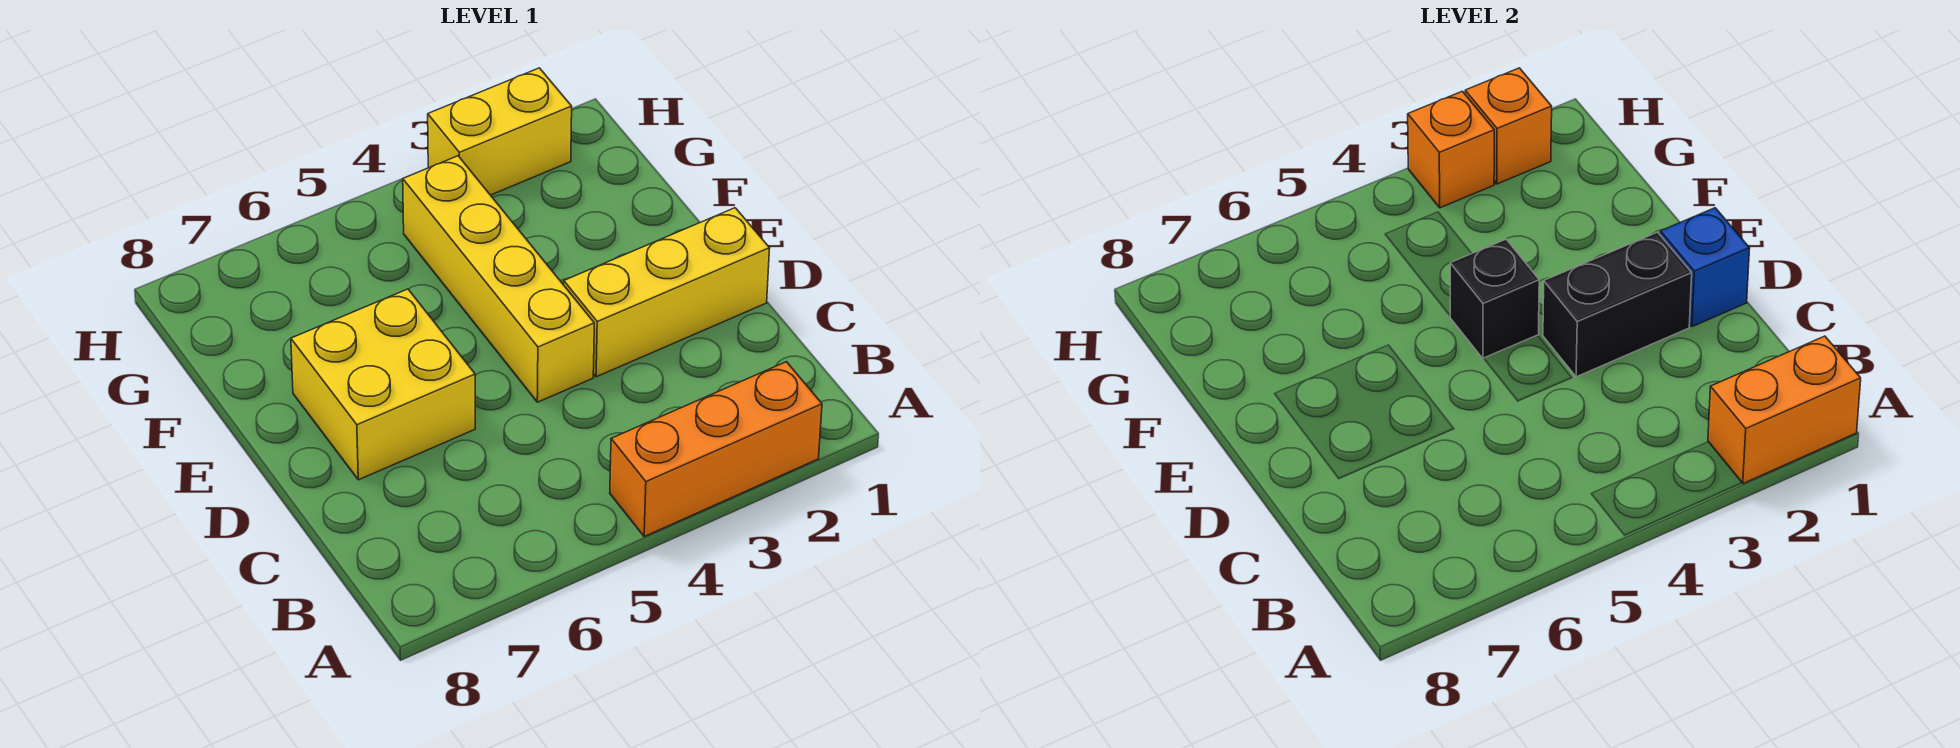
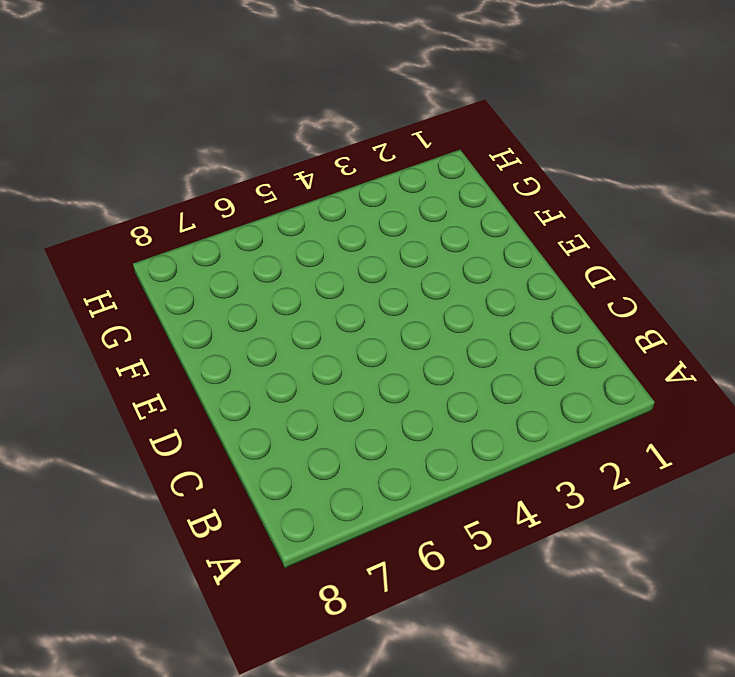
none -> orange brick A2:A4 level 1
none -> yellow brick D1:D3 level 1

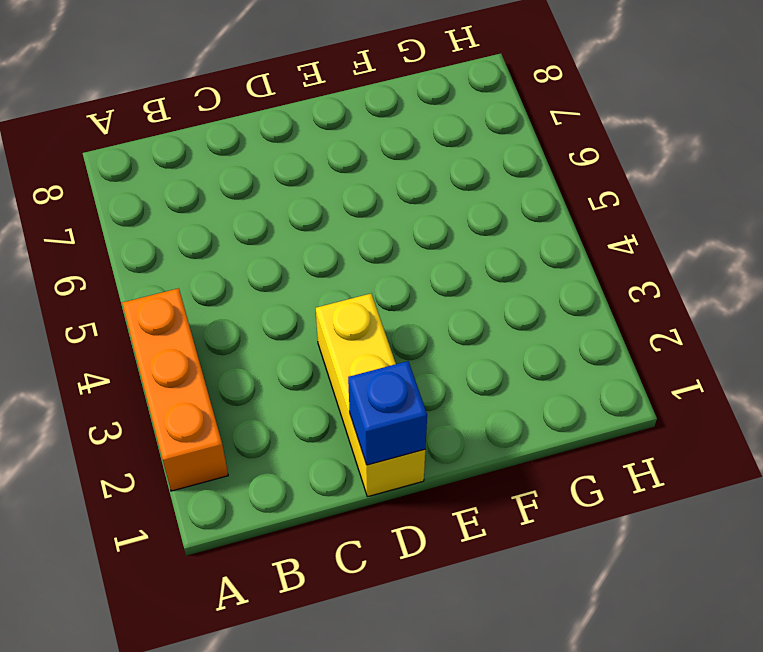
none -> yellow brick D4:G4 level 1
none -> yellow brick D6:E7 level 1

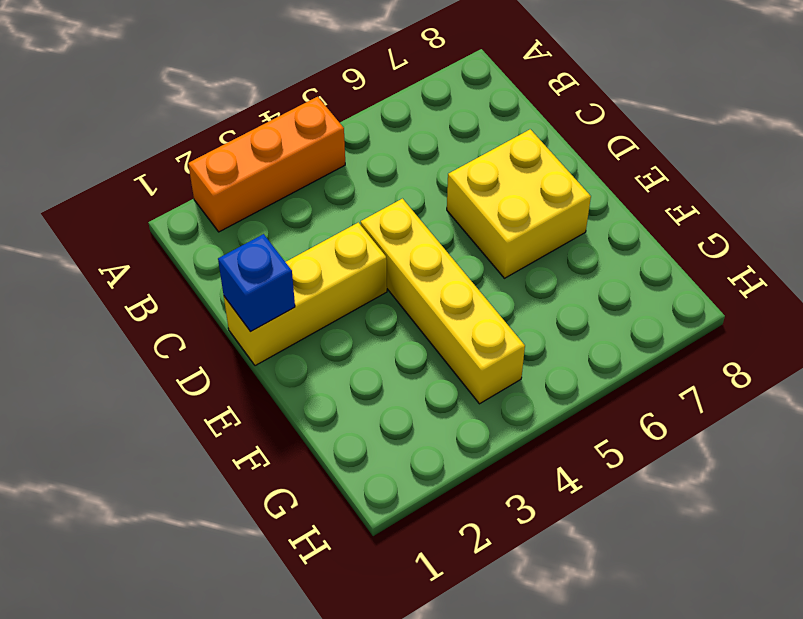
none -> yellow brick H2:H3 level 1
none -> orange brick A1:A2 level 2

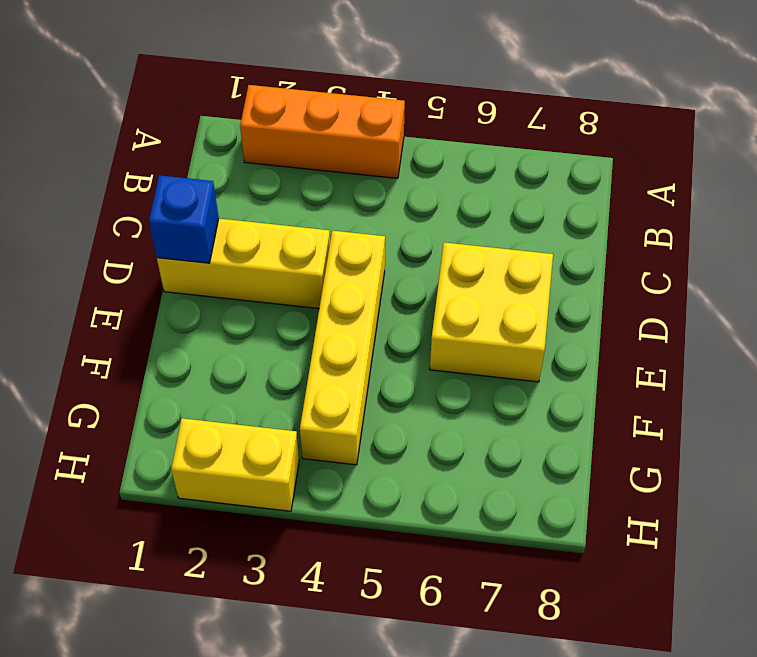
none -> orange brick A1:A2 level 2
none -> black brick D2:D3 level 2

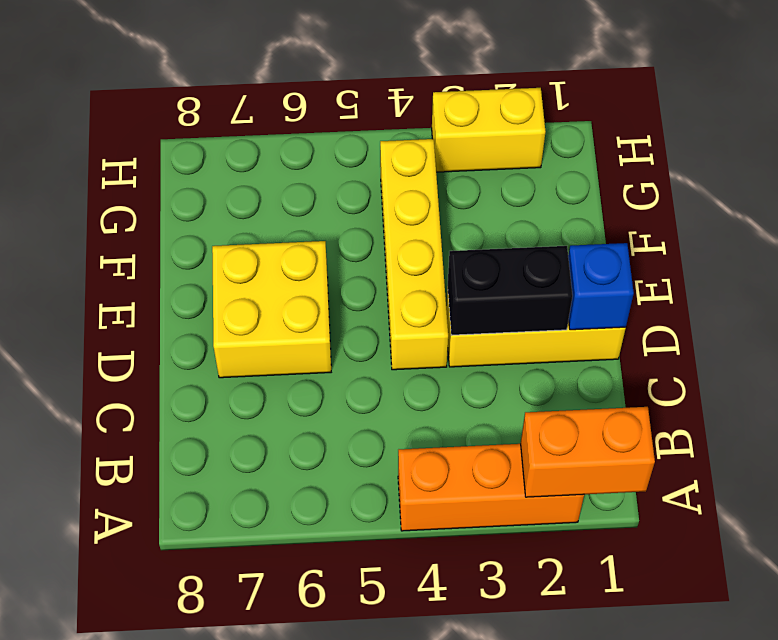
none -> black brick E4 level 2
none -> orange brick H2 level 2

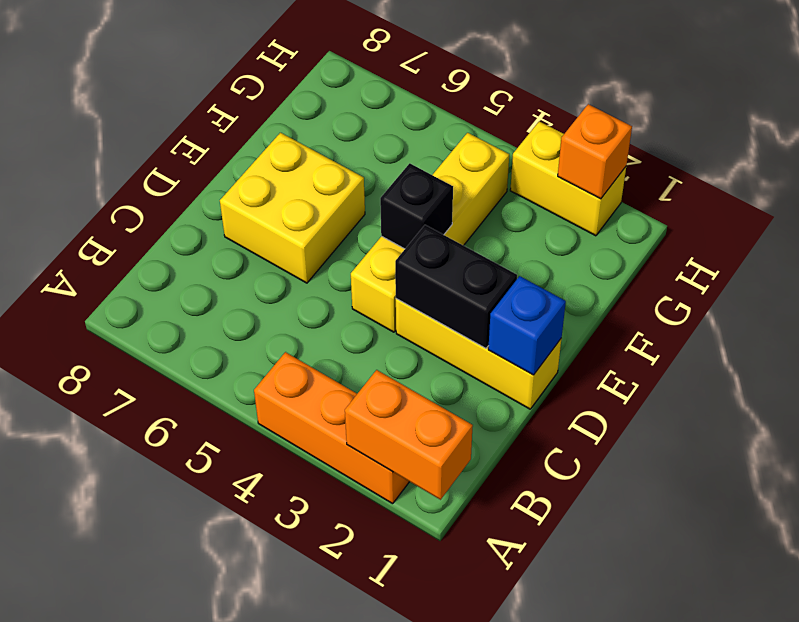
none -> orange brick H3 level 2

